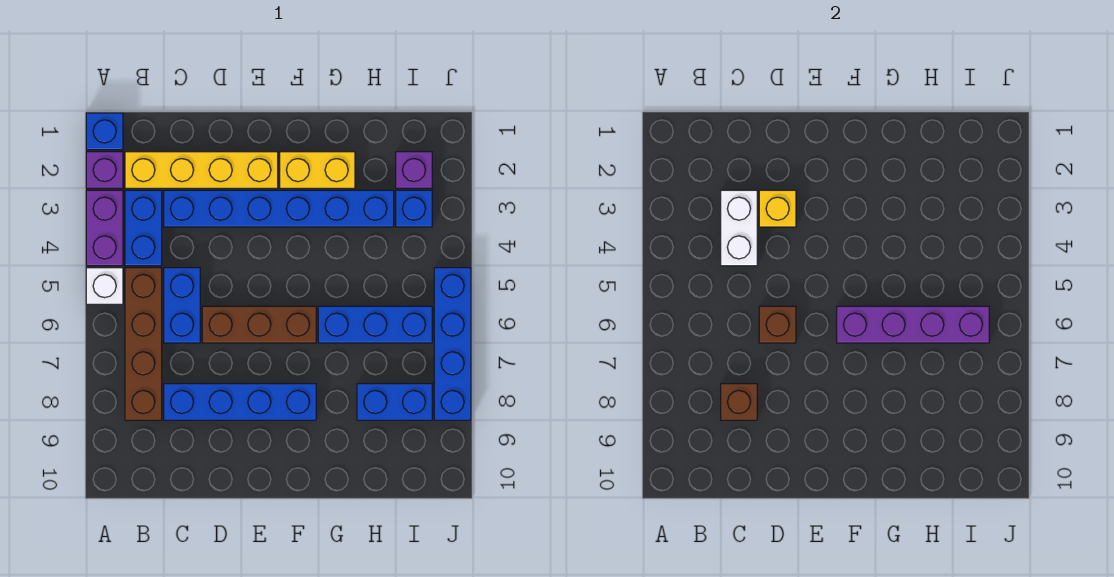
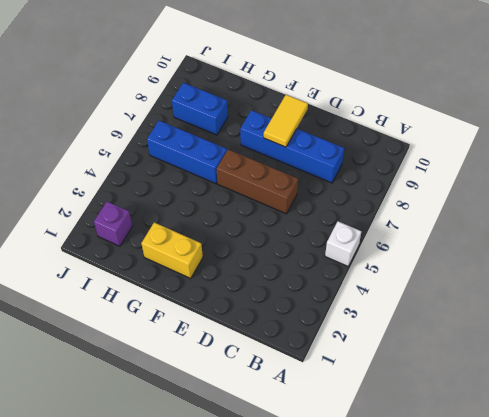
yellow tile E8:E9 level 2 -> none
none -> blue brick A1 level 1
none -> purple brick A2 level 1
none -> purple brick A3:A4 level 1

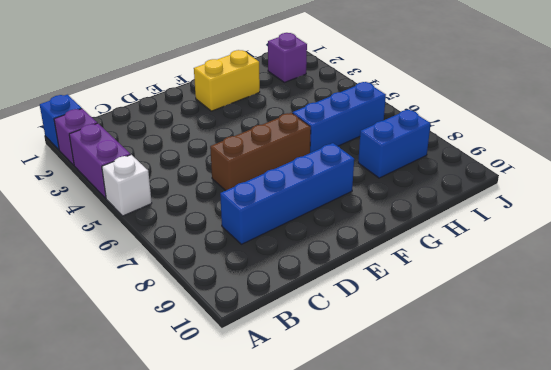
none -> yellow brick B2:E2 level 1
none -> blue brick B3:B4 level 1
none -> brown brick B5:B8 level 1

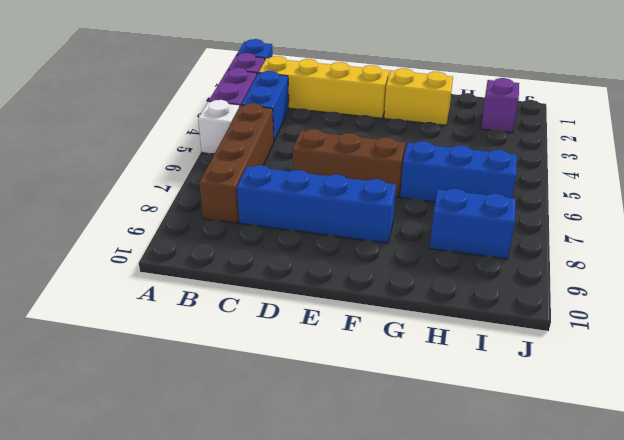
none -> blue brick C3:H3 level 1
none -> blue brick C5:C6 level 1
none -> blue brick I3 level 1

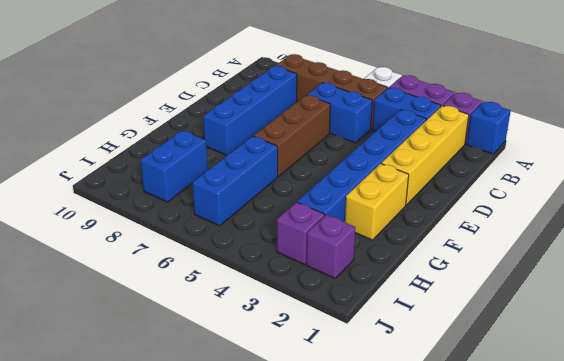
purple brick I3 level 1 -> blue brick I3 level 1
none -> blue brick J5:J8 level 1
none -> white brick C3:C4 level 2
none -> brown brick C8 level 2

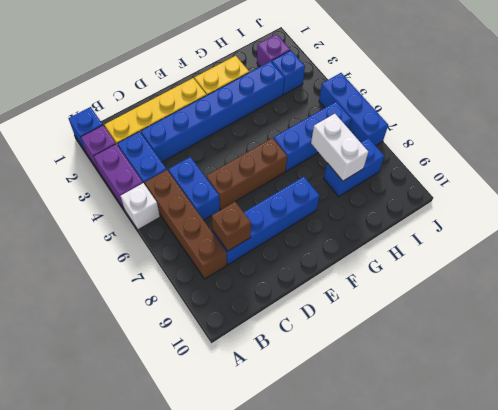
white brick H7:H8 level 2 -> white brick C3:C4 level 2
blue brick J5:J7 level 1 -> blue brick J5:J8 level 1
none -> yellow brick D3 level 2
none -> brown brick D6 level 2
none -> purple brick F6:I6 level 2

